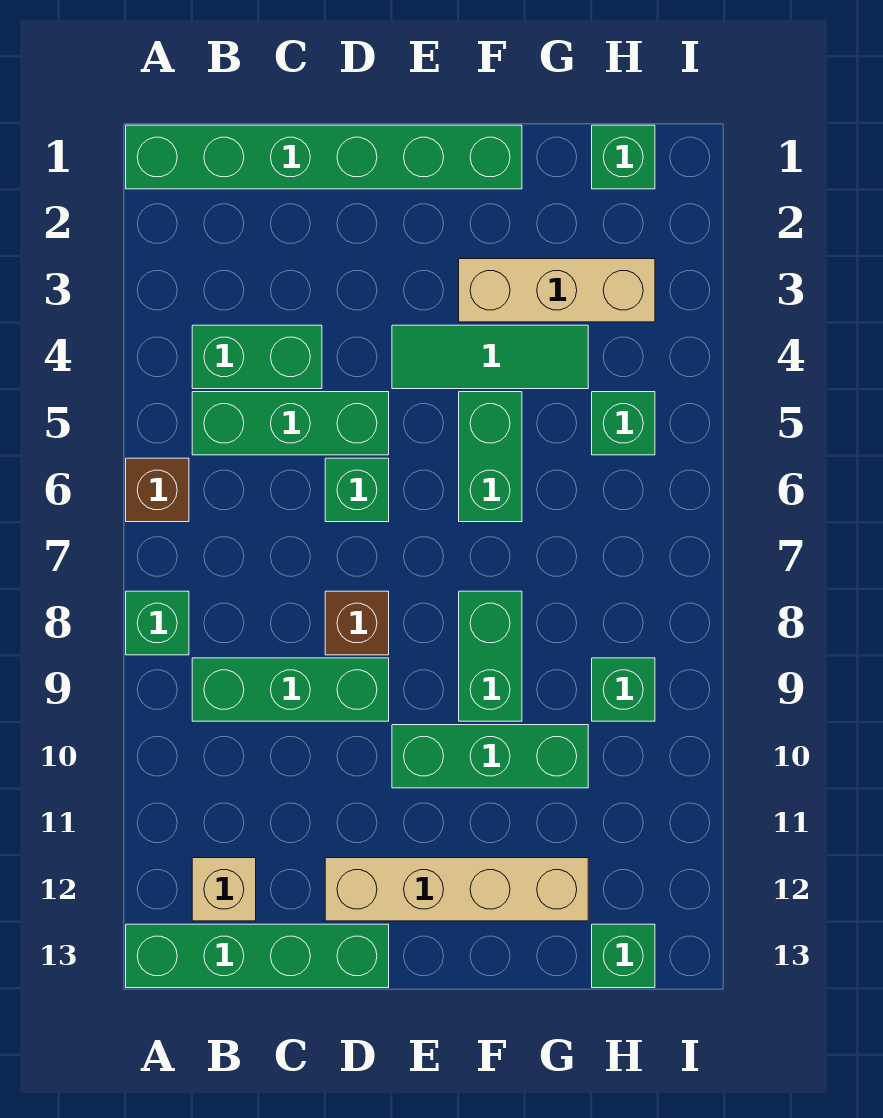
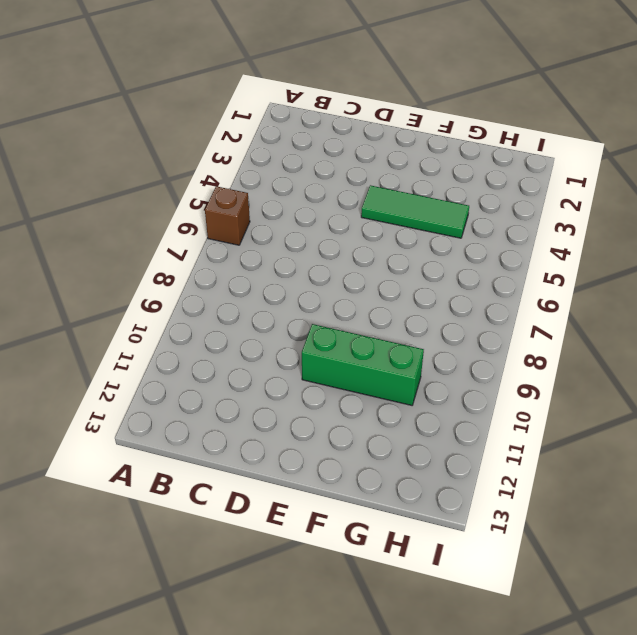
none -> green brick A1:F1 level 1
none -> green brick A8 level 1
none -> green brick A13:D13 level 1

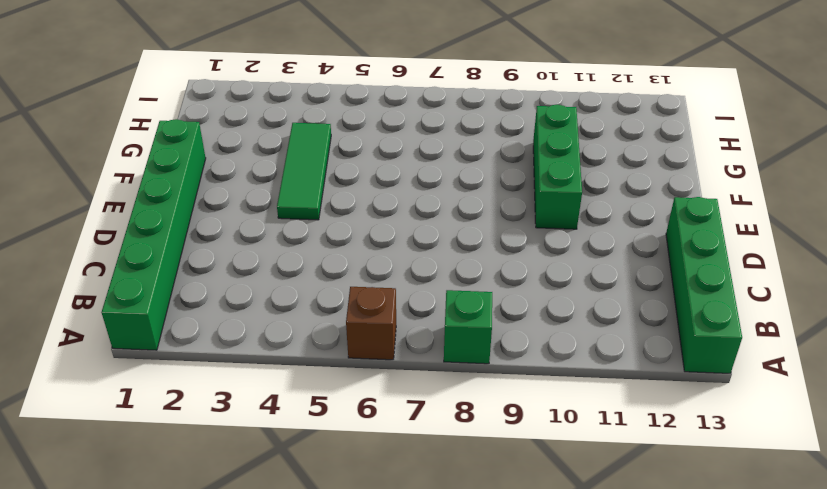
none -> green brick B4:C4 level 1
none -> green brick B5:D5 level 1
none -> green brick B9:D9 level 1

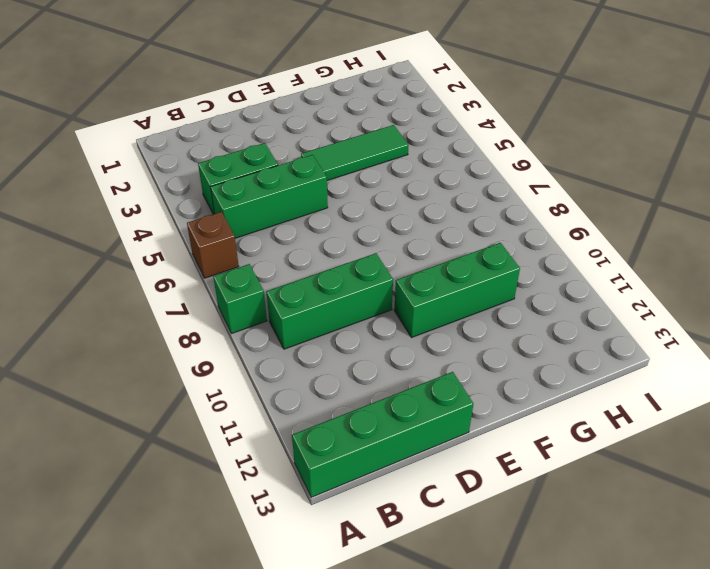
none -> green brick A1:F1 level 1
none -> tan brick B12 level 1
none -> green brick D6 level 1

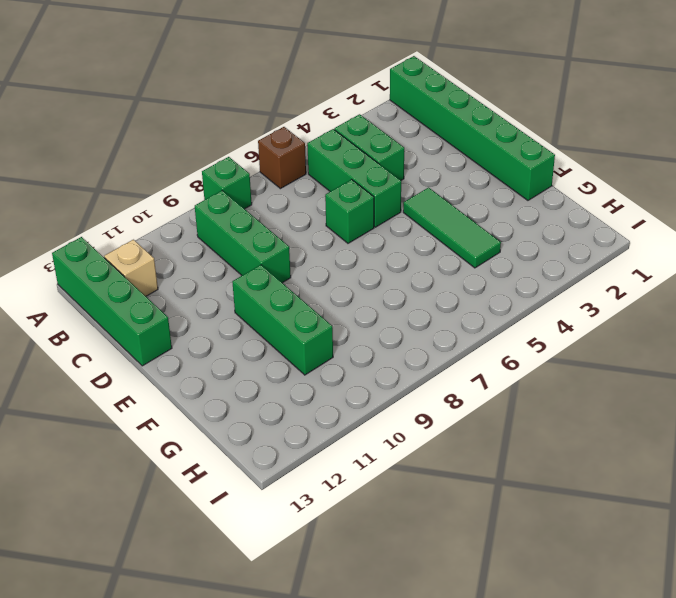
none -> brown brick D8 level 1
none -> tan brick D12:G12 level 1
none -> tan brick F3:H3 level 1

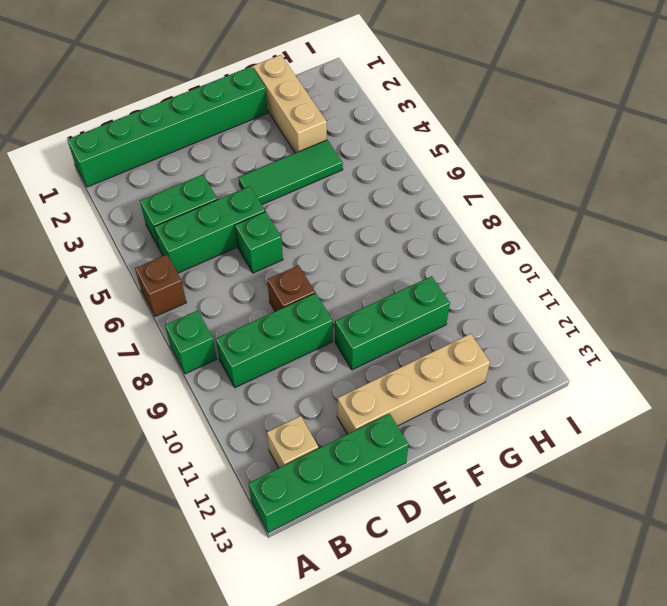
tan brick G1:G3 level 1 -> tan brick F3:H3 level 1
none -> green brick F5:F6 level 1
none -> green brick F8:F9 level 1
none -> green brick H1 level 1

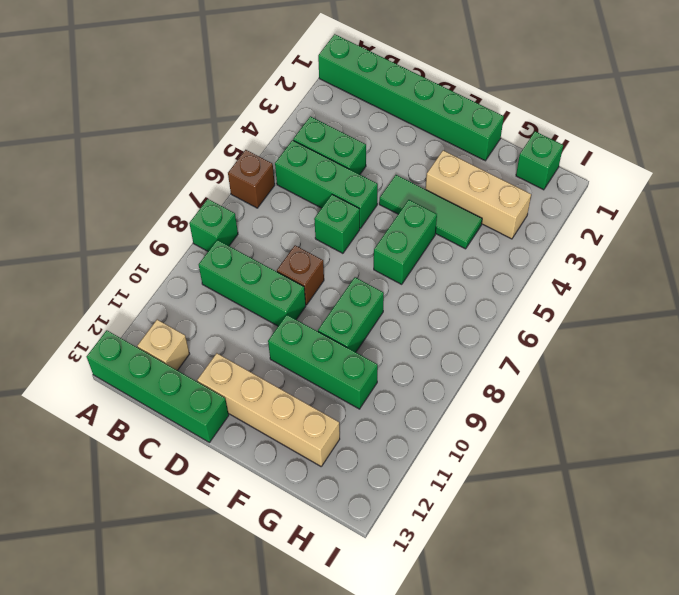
none -> green brick H5 level 1
none -> green brick H9 level 1
none -> green brick H13 level 1

